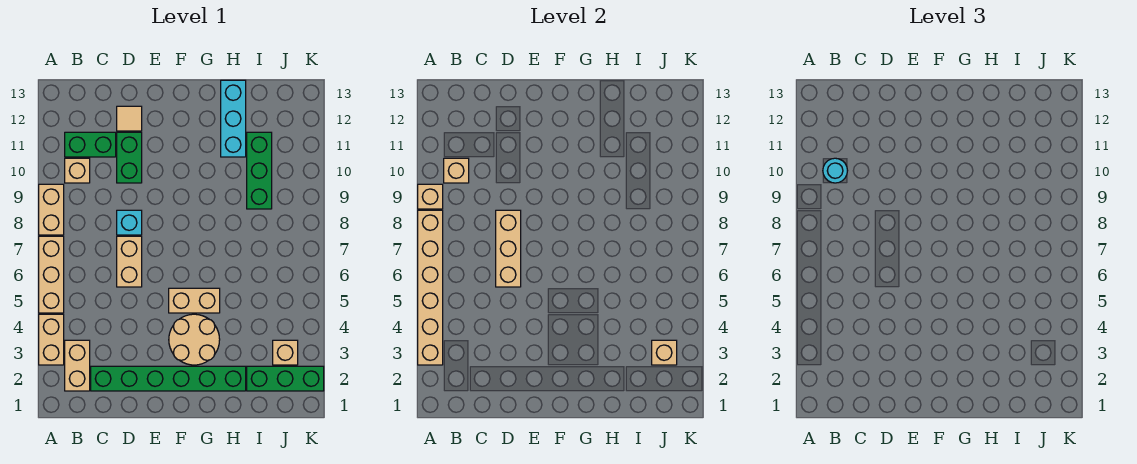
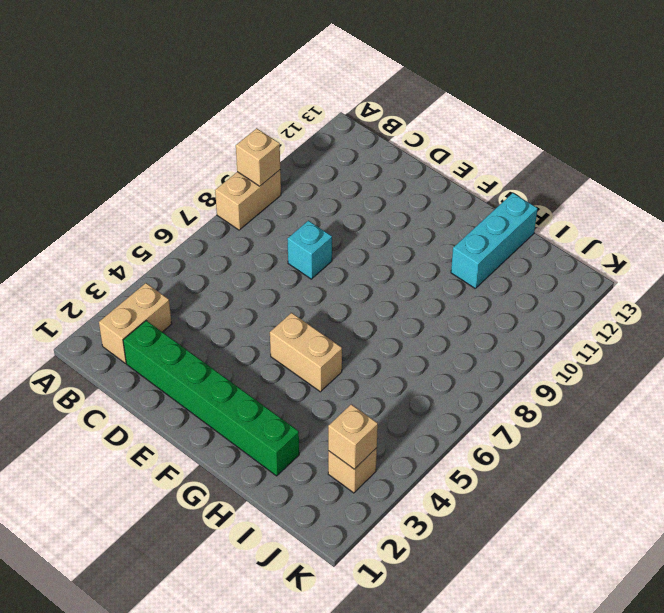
none -> tan brick A3:A4 level 1
none -> tan brick A5:A7 level 1
none -> tan brick B10 level 1

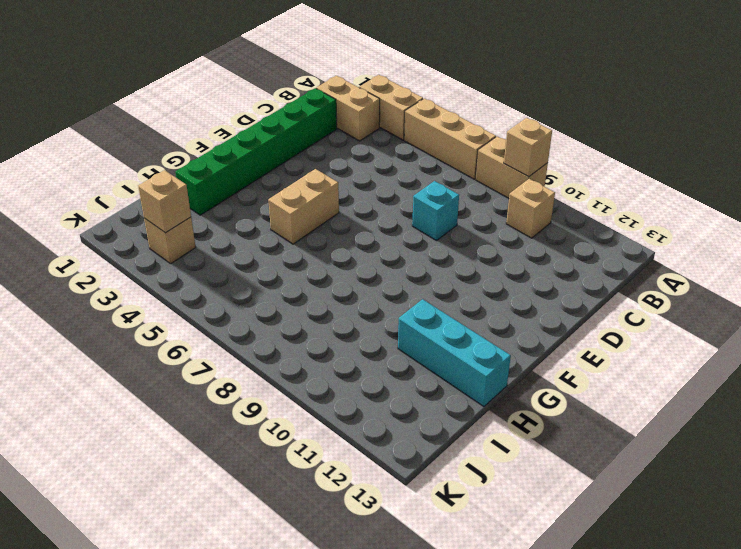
none -> green brick B11:C11 level 1
none -> tan brick D6:D7 level 1
none -> green brick D10:D11 level 1

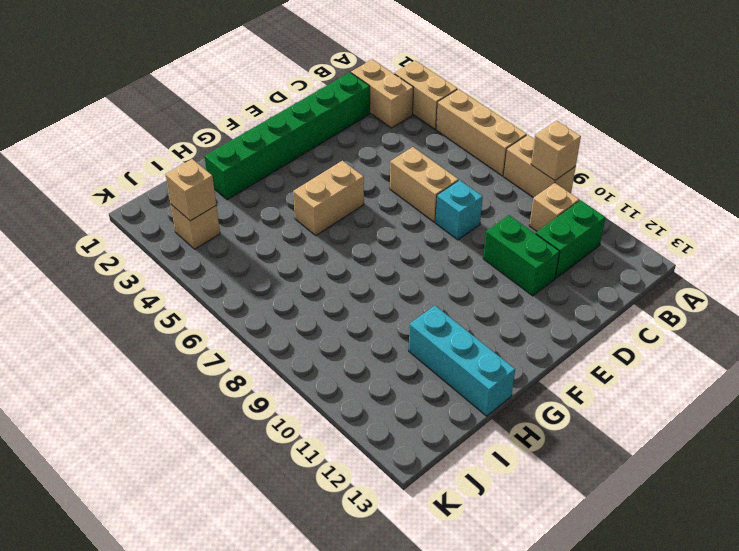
none -> tan tile D12 level 1
none -> tan round brick F3:G4 level 1
none -> green brick I2:K2 level 1

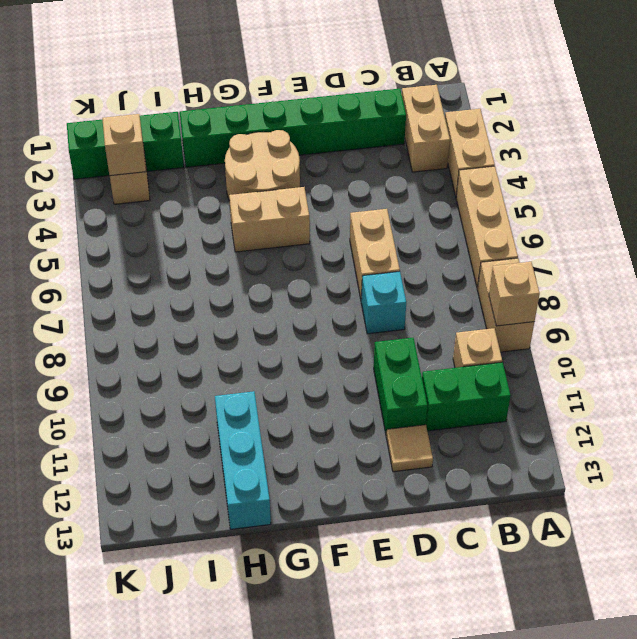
none -> green brick I9:I11 level 1
none -> tan brick A3:A8 level 2
none -> tan brick B10 level 2

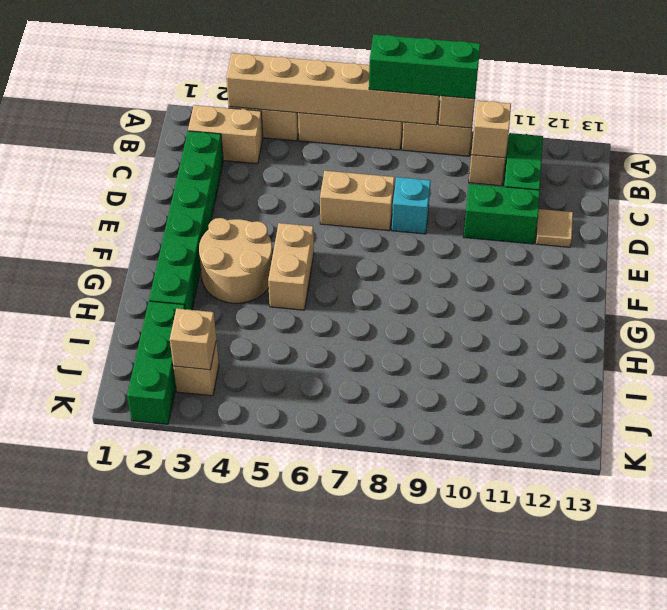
green brick A7:A9 level 3 -> green brick I9:I11 level 1
none -> cyan brick H11:H13 level 1
none -> tan brick D6:D8 level 2
none -> cyan round brick B10 level 3

